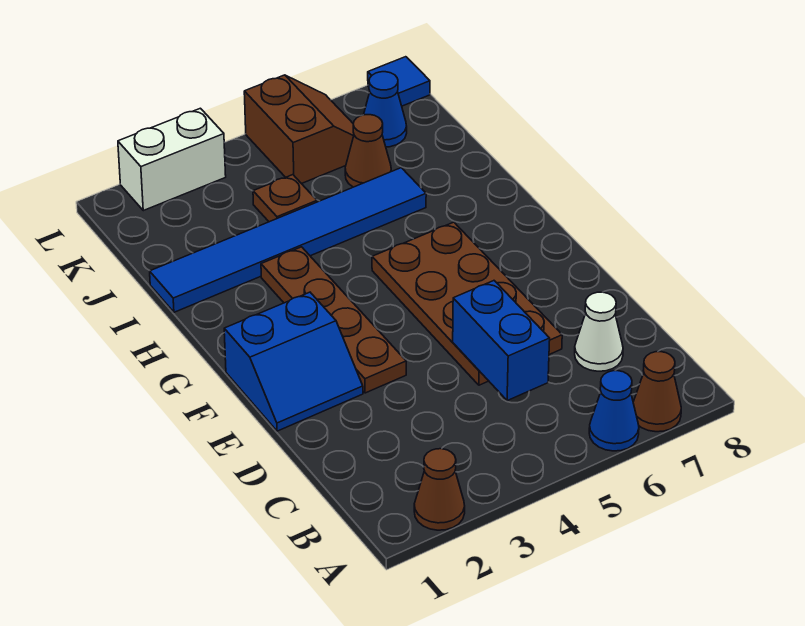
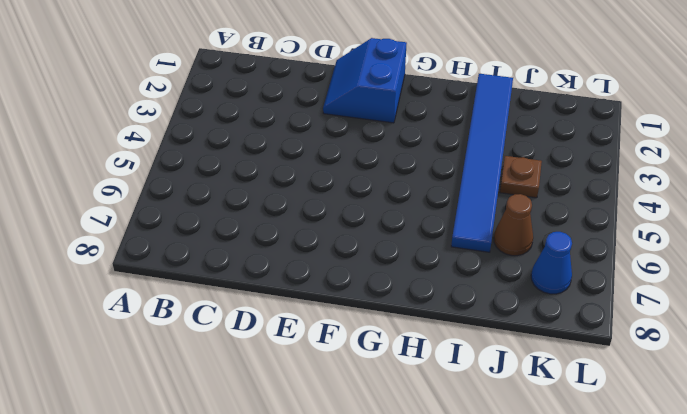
none -> brown cone A2 level 1
none -> blue cone A6 level 1
none -> brown cone A7 level 1

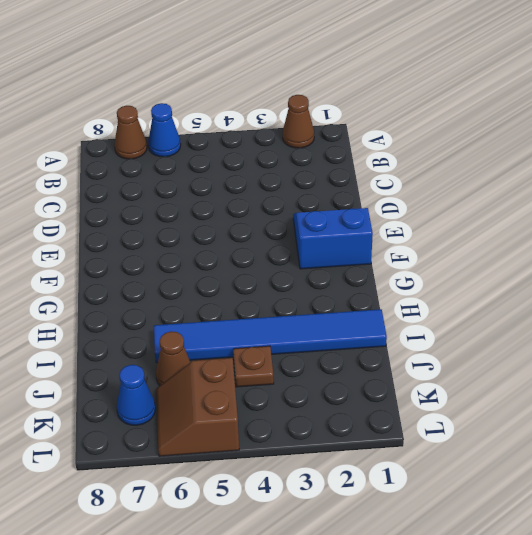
none -> white cone C7 level 1
none -> brown plate D5:G6 level 1
none -> brown plate E3:H3 level 1

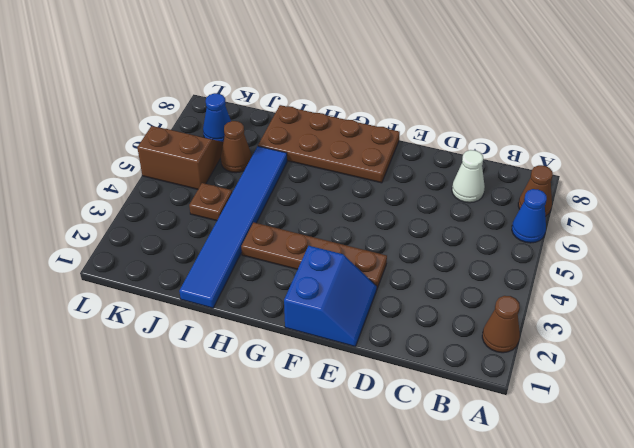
brown plate F7:I8 level 1 -> brown plate D5:G6 level 1
none -> white brick L2:L3 level 1
none -> blue tile L8 level 1
none -> blue brick C5:D5 level 2

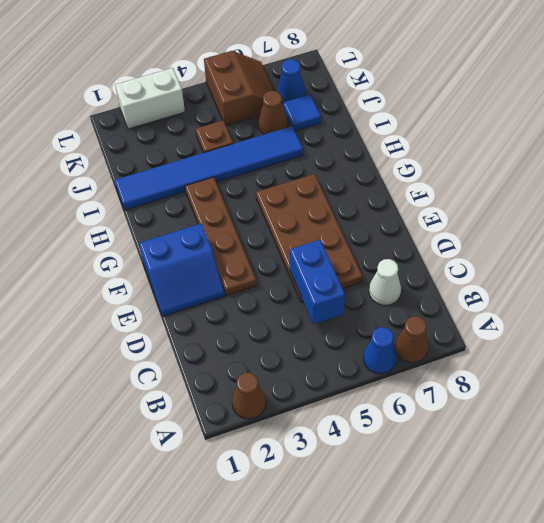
blue tile J7 level 1 -> blue tile L8 level 1

